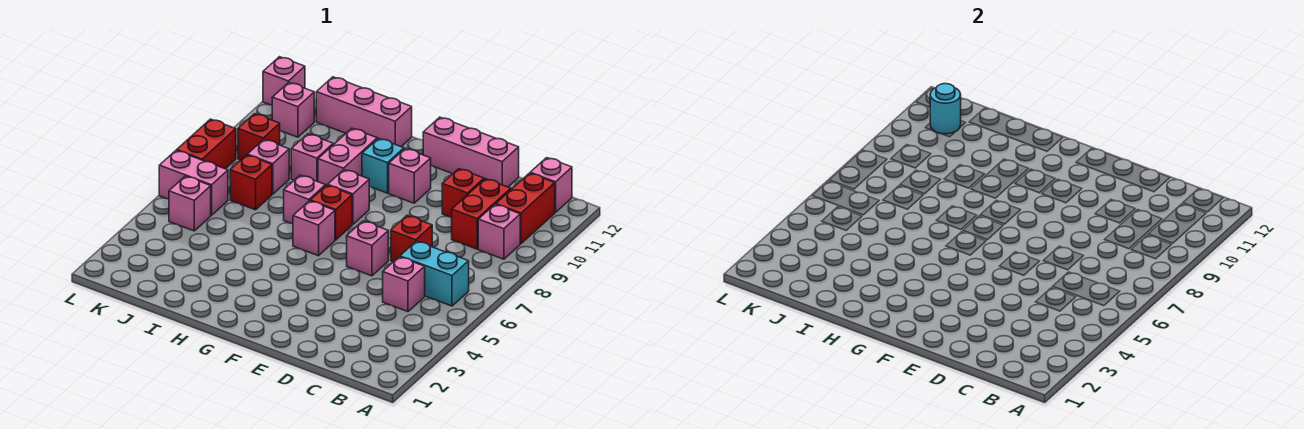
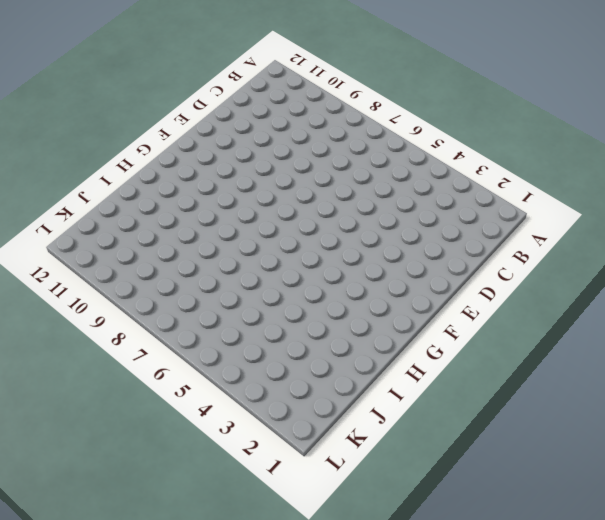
none -> cyan brick B6:C6 level 1
none -> pink brick B9 level 1
none -> red brick B10:B11 level 1

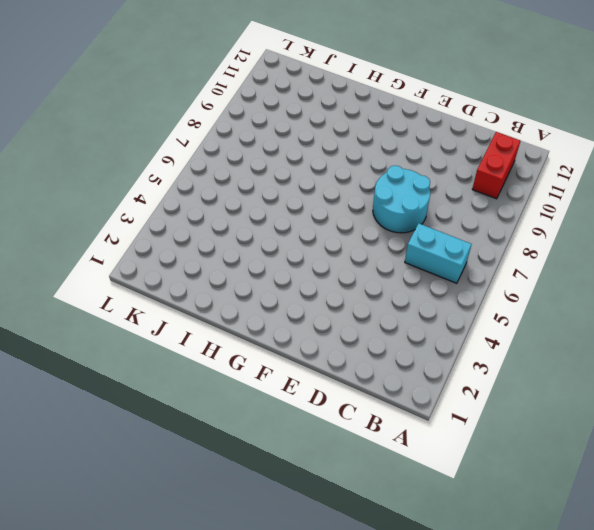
cyan round brick D7:E8 level 1 -> red brick D7 level 1
none -> pink brick B9 level 1
none -> pink brick B12 level 1
none -> pink brick C5 level 1

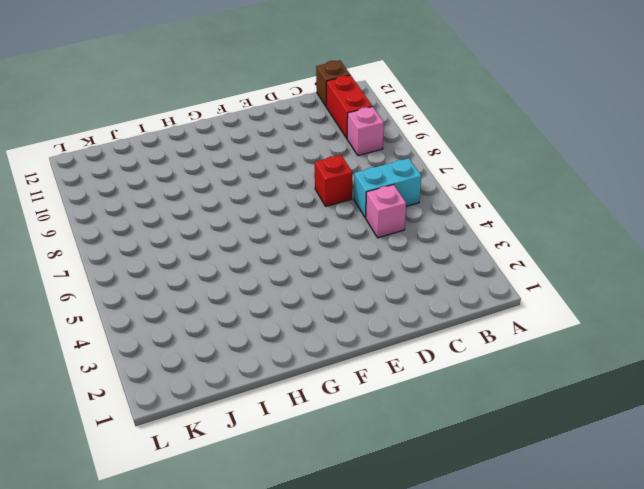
brown brick B12 level 1 -> pink brick B12 level 1
none -> red brick C9:C10 level 1
none -> red brick D10 level 1
none -> pink brick D12:F12 level 1

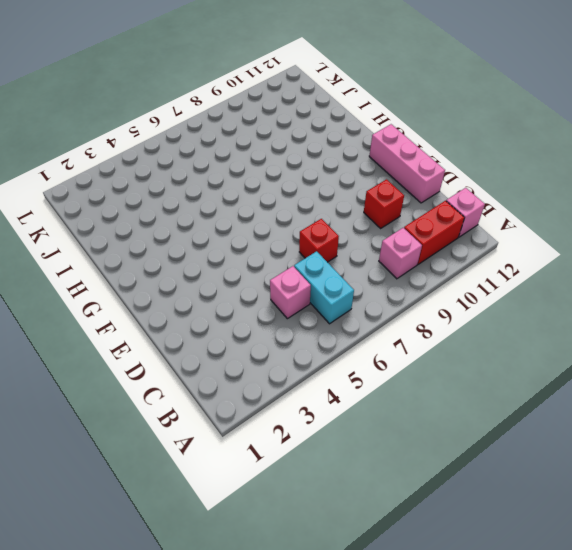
none -> red brick C9:C10 level 1
none -> pink brick E6 level 1
none -> pink brick F10 level 1

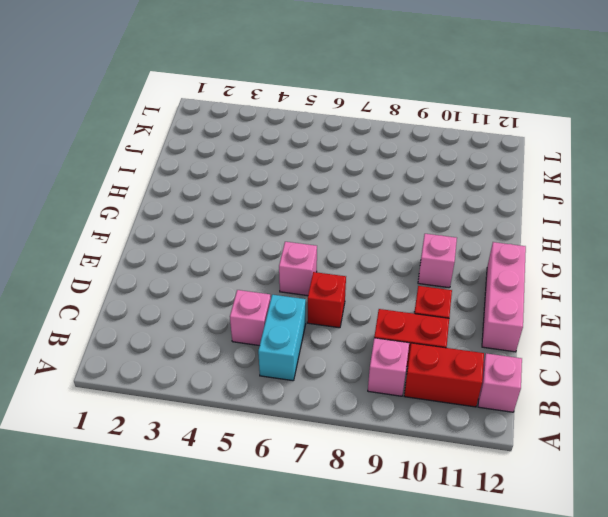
none -> pink brick G6 level 1
none -> red brick G7 level 1
none -> pink brick G8 level 1

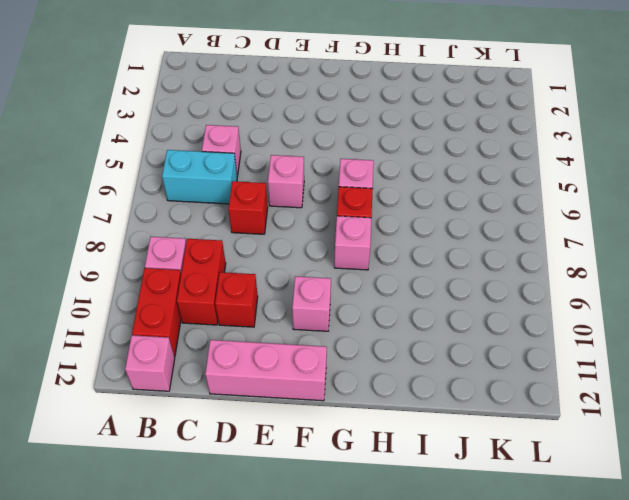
none -> cyan brick G10 level 1
none -> pink brick H7 level 1
none -> pink brick H9:H10 level 1

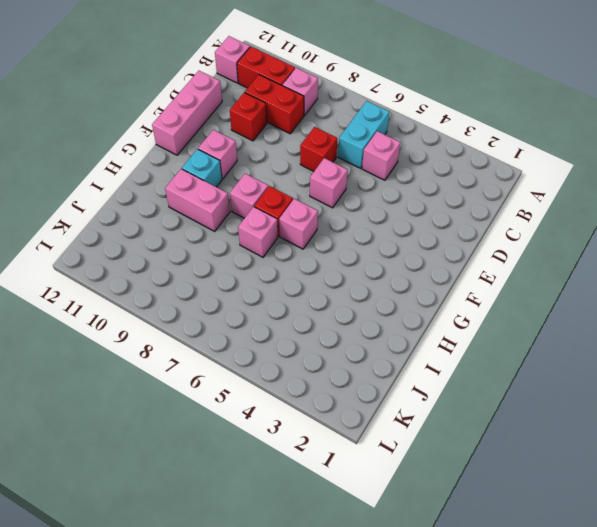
none -> pink brick H12:J12 level 1
none -> pink brick I9 level 1
none -> red brick J7 level 1

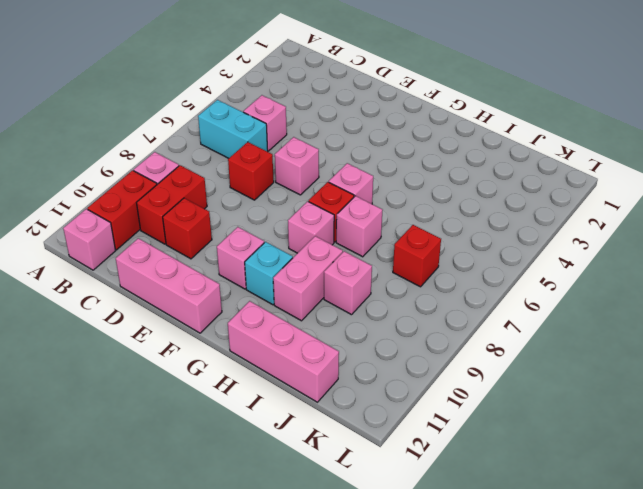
none -> pink brick J8 level 1
none -> pink brick K5 level 1
none -> pink brick K6:L6 level 1

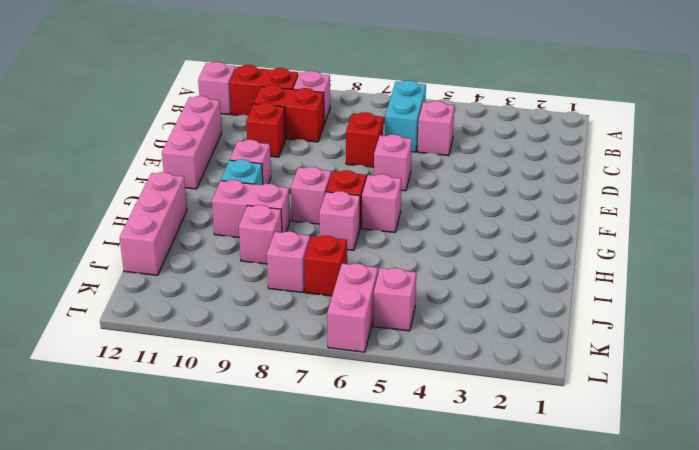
none -> red brick K9 level 1
none -> pink brick K11 level 1
none -> red brick L7:L8 level 1

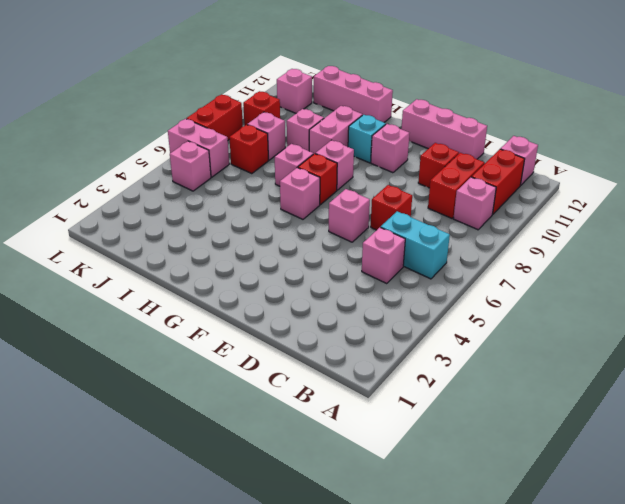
none -> pink brick L12 level 1
none -> cyan round brick K11 level 2

